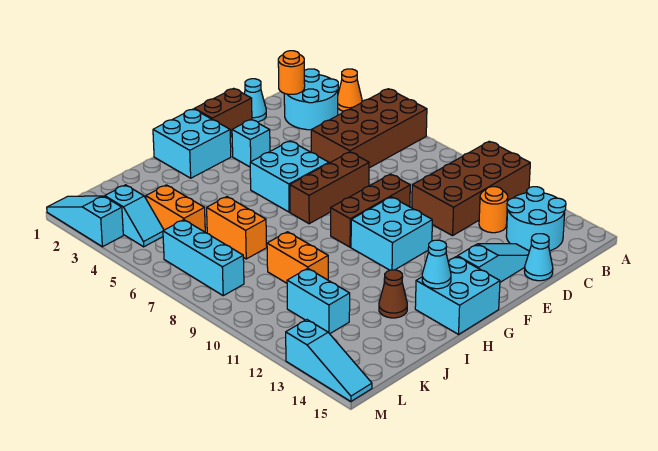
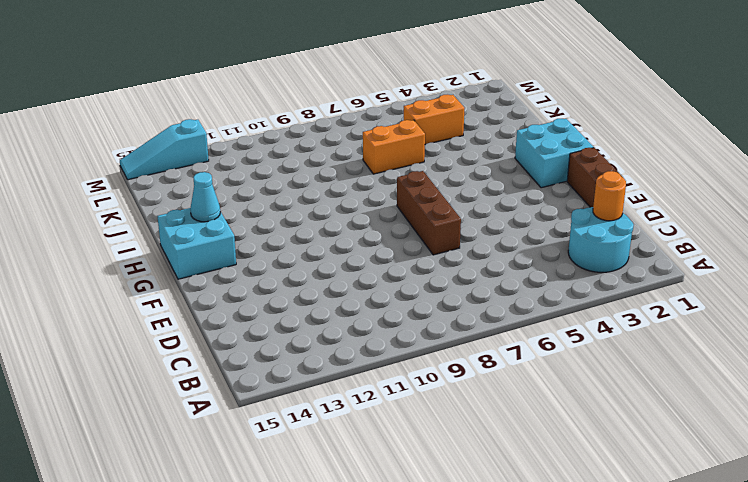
none -> orange cone A3 level 1
none -> brown brick A5:D6 level 1
none -> brown brick A10:D11 level 1

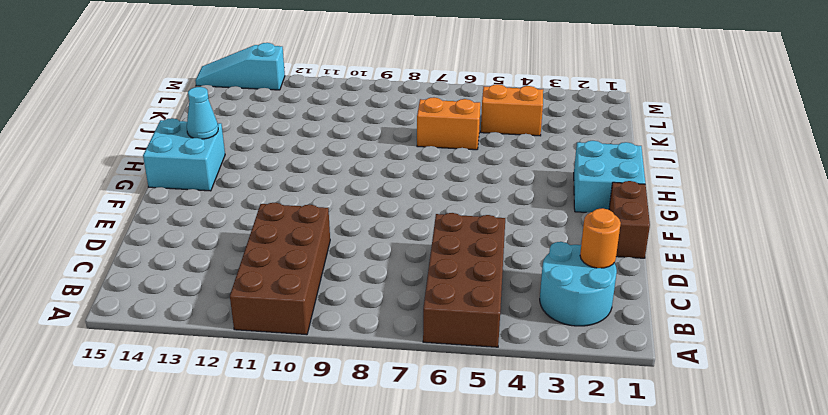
none -> orange cone A3 level 1
none -> cyan round brick B13:C14 level 1
none -> orange round brick C12 level 1

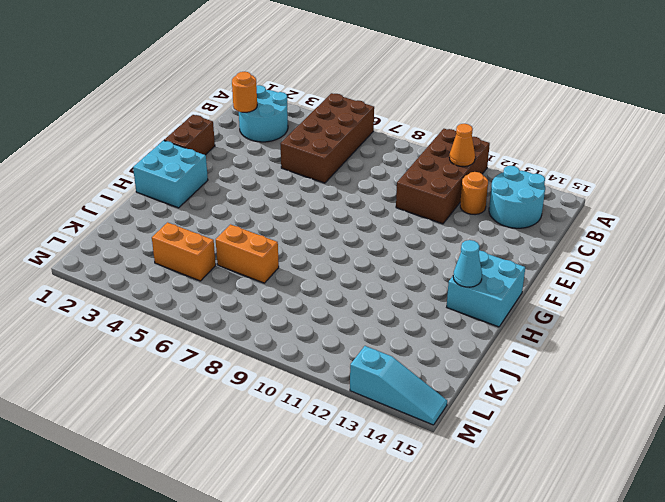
orange cone B11 level 2 -> orange cone A3 level 1
none -> cyan cone D1 level 1
none -> cyan slope D14:F14 level 1 top F
none -> cyan cone D15 level 1

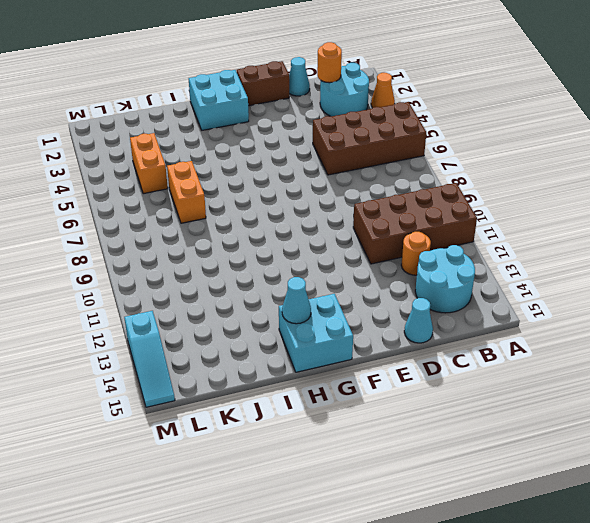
none -> cyan slope D14:F14 level 1 top F
none -> brown brick E7:G7 level 1
none -> brown brick E9:G9 level 1

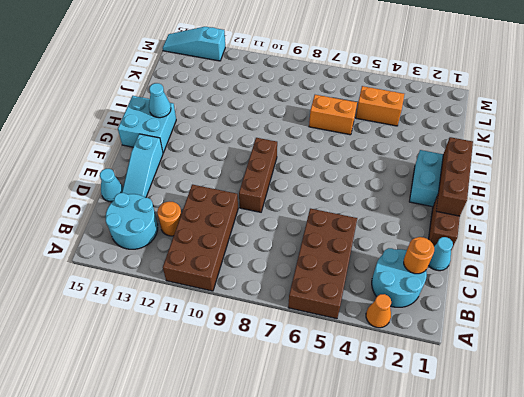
brown brick F1:H1 level 2 -> brown brick E7:G7 level 1
none -> cyan brick F3 level 1
none -> cyan brick F5:G6 level 1
none -> cyan brick F10:G11 level 1

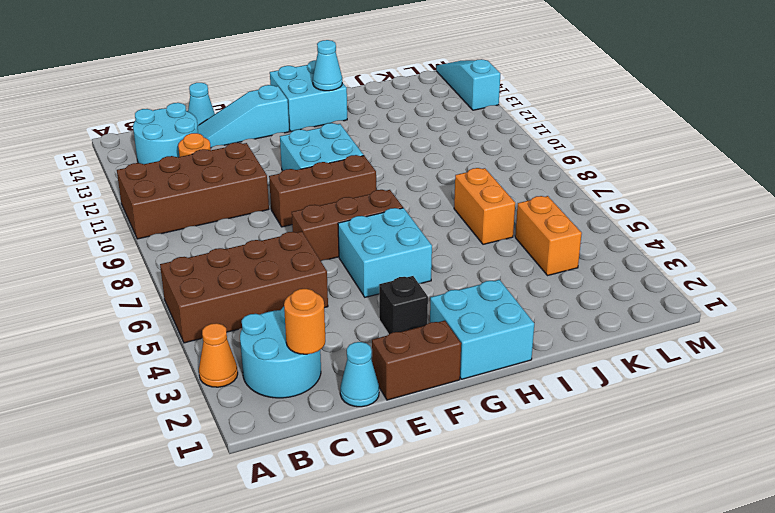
black brick F3 level 1 -> cyan brick F3 level 1
none -> brown cone I13 level 1
none -> orange brick J9:J10 level 1
none -> cyan brick K11:K12 level 1

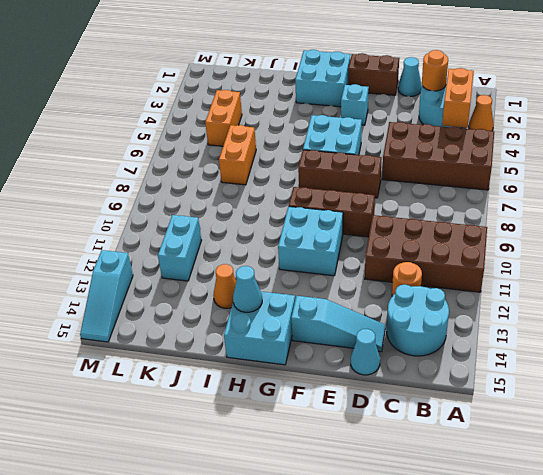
orange brick B3:B4 level 2 -> orange brick J9:J10 level 1
orange cone I13 level 1 -> brown cone I13 level 1
none -> cyan slope L3:L4 level 1 top 3
none -> cyan brick L6:L8 level 1
none -> cyan slope M1:M3 level 1 top 3

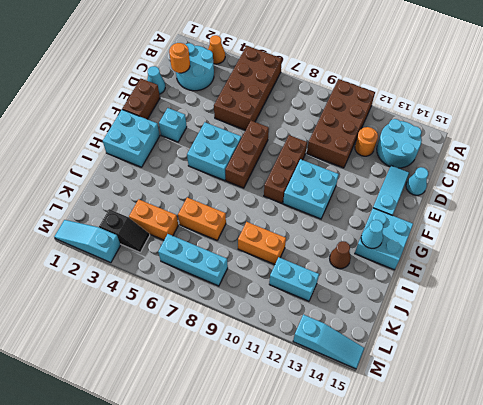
black slope L3:L4 level 1 top 3 -> cyan slope L3:L4 level 1 top 3

